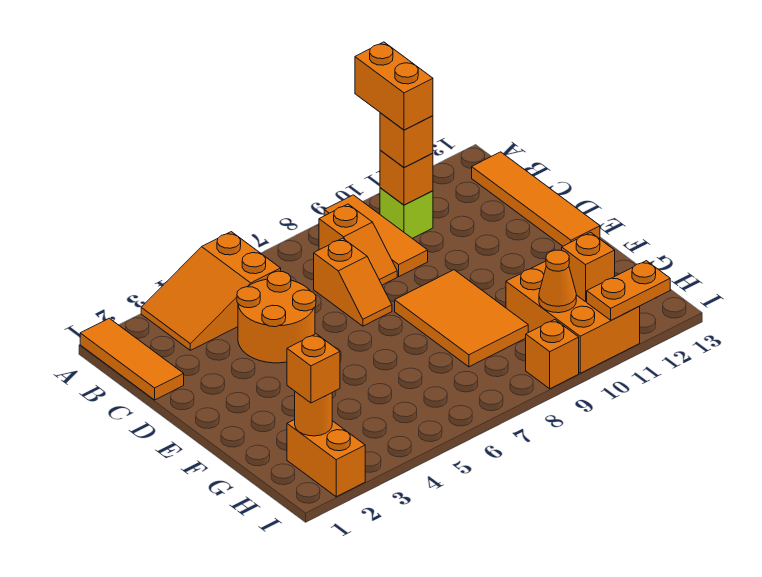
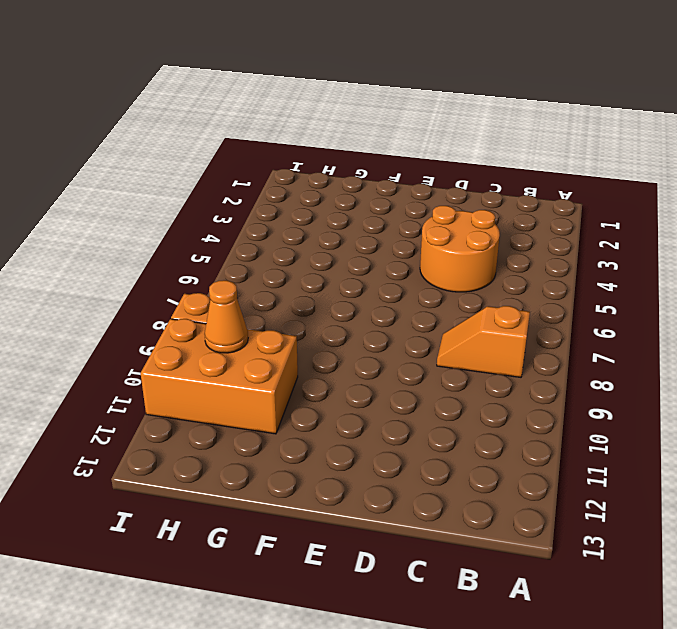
none -> orange tile A1:C1 level 1
none -> orange slope A3:B5 level 1 top 5
none -> orange tile A9:C9 level 1

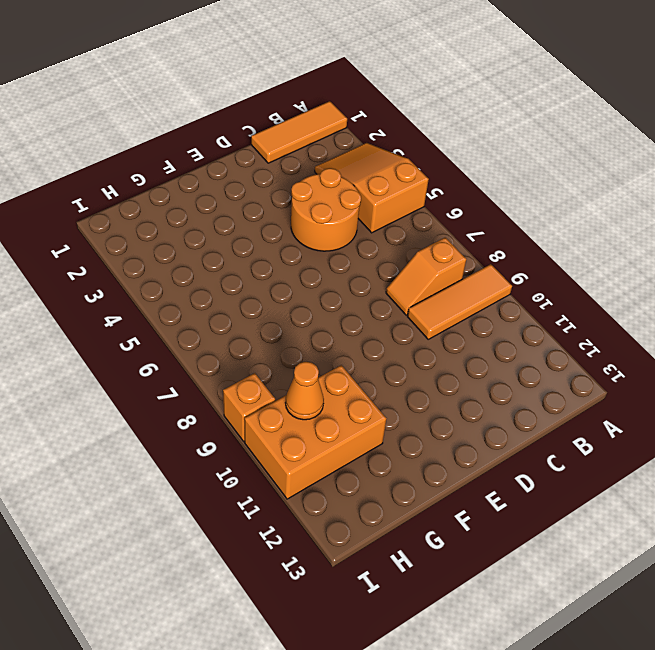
none -> lime brick B10 level 1
none -> orange tile B13:E13 level 1
none -> orange slope C7:D7 level 1 top C

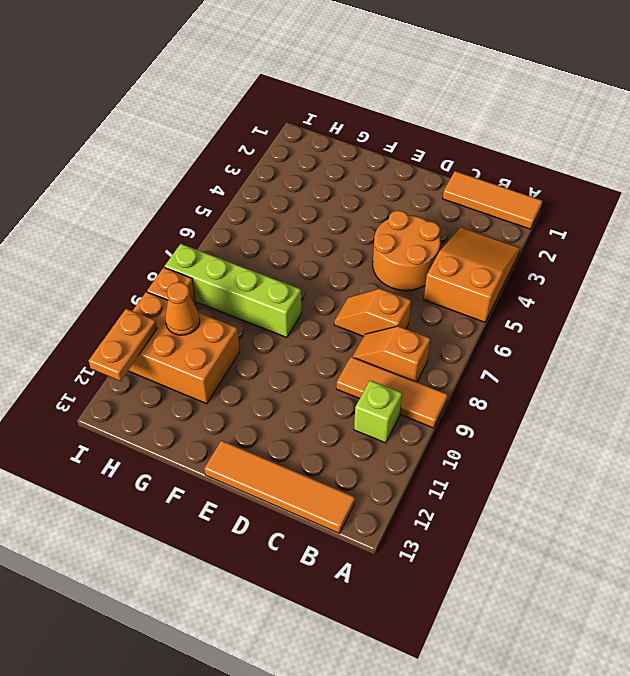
lime brick F8:I8 level 1 -> orange tile E8:G9 level 1
none -> orange brick H2:I2 level 1
none -> orange brick B10 level 2
none -> orange round brick H2 level 2

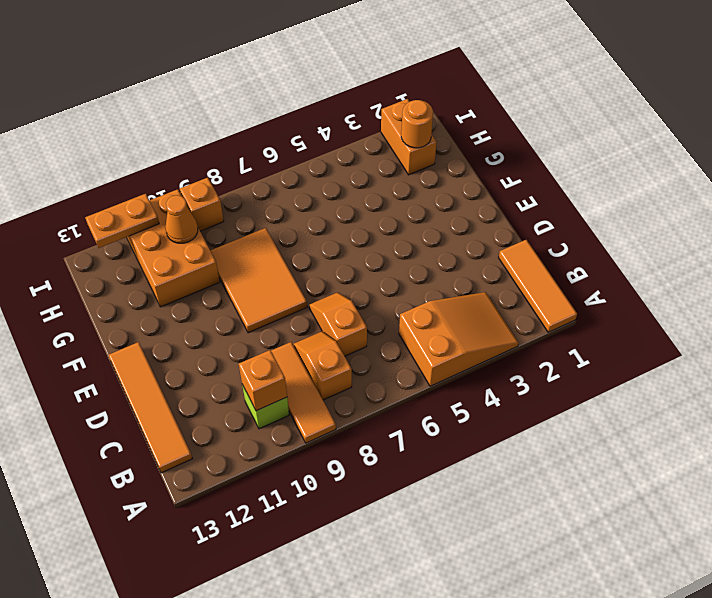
none -> orange round brick C4:D5 level 1
none -> orange brick H11 level 2
none -> orange brick B10 level 3

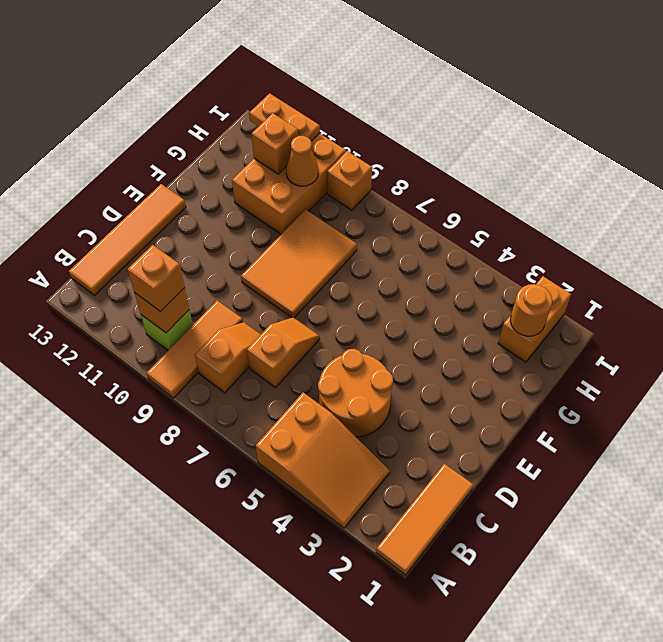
none -> orange brick H2 level 3
none -> orange brick A10:B10 level 4

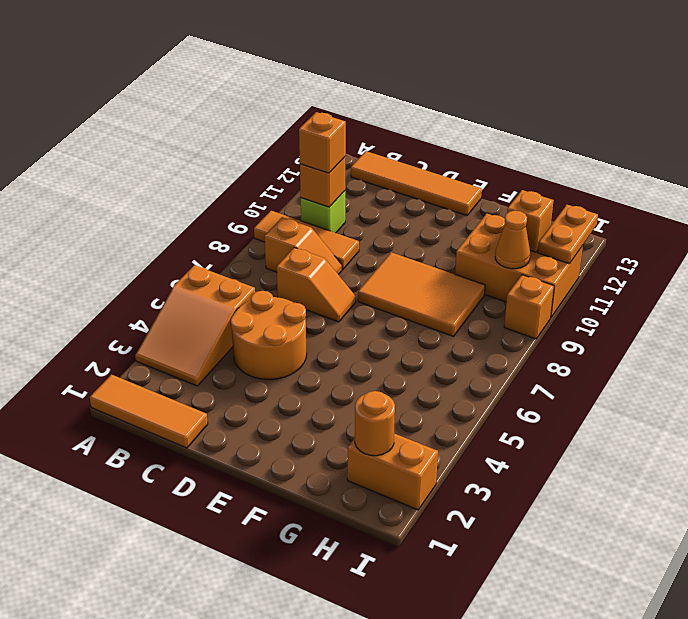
none -> orange brick H2 level 3
none -> orange brick A10:B10 level 4

